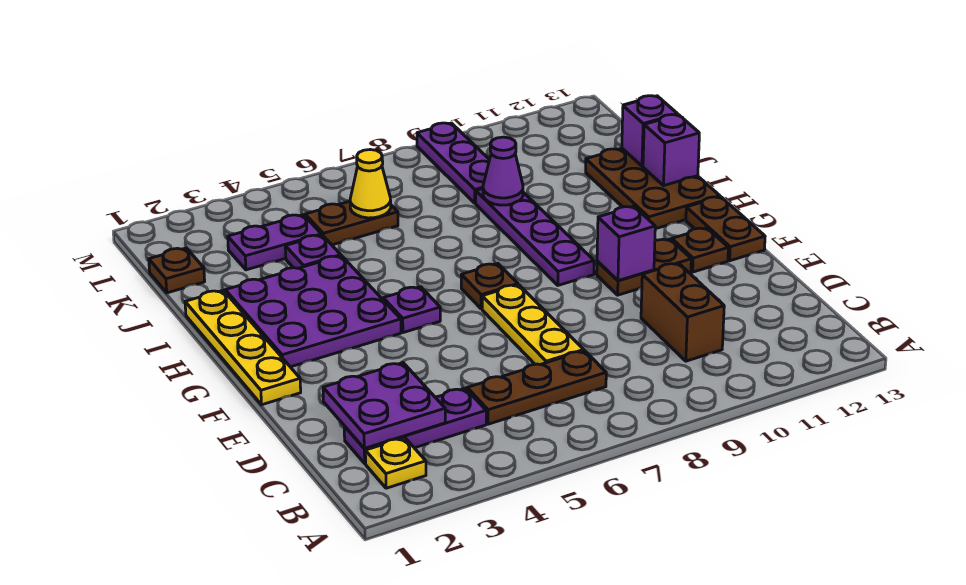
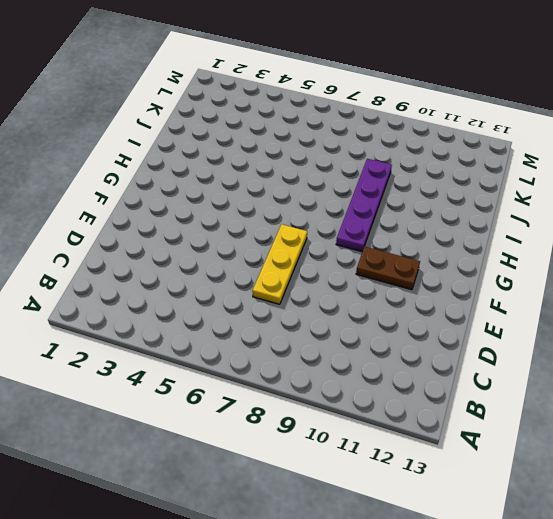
none -> yellow plate B2 level 1
none -> purple plate C2:C4 level 1
none -> brown plate C5:C7 level 1

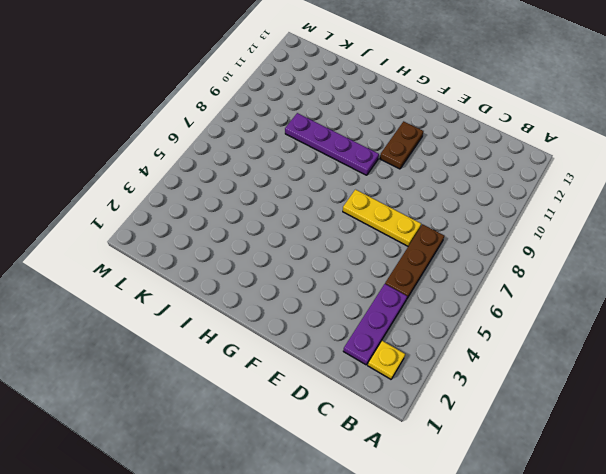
none -> brown brick C10:D10 level 1
none -> yellow plate F1:I1 level 1
none -> brown plate F12 level 1

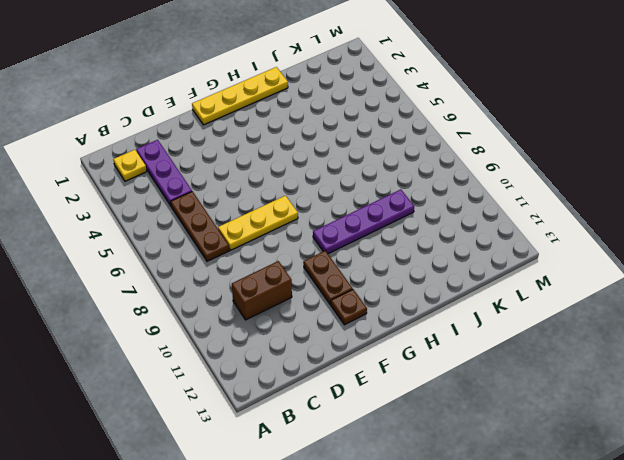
none -> brown plate F13:G13 level 1
none -> purple plate G2:I4 level 1
none -> purple plate G5 level 1

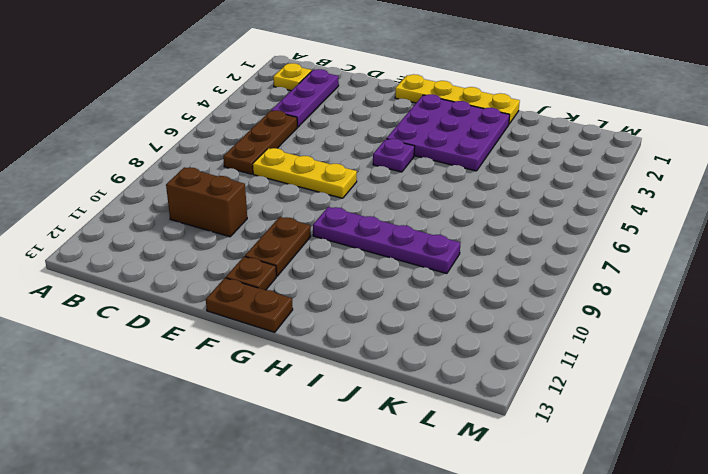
none -> brown plate G7 level 1
none -> brown plate H12:J13 level 1
none -> purple plate J4 level 1

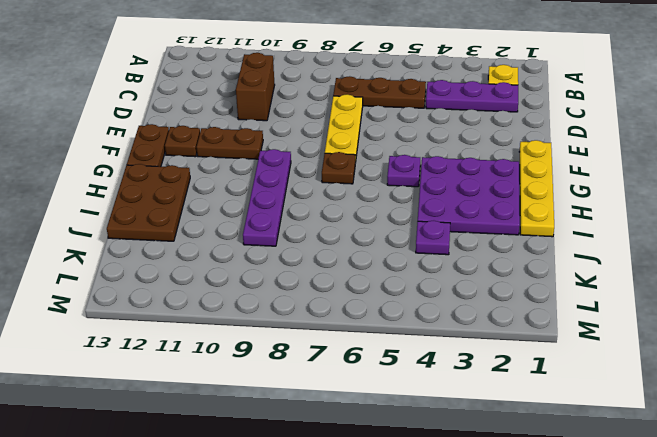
none -> brown plate K1 level 1
none -> purple plate K3:K4 level 1
none -> brown plate K5:K6 level 1

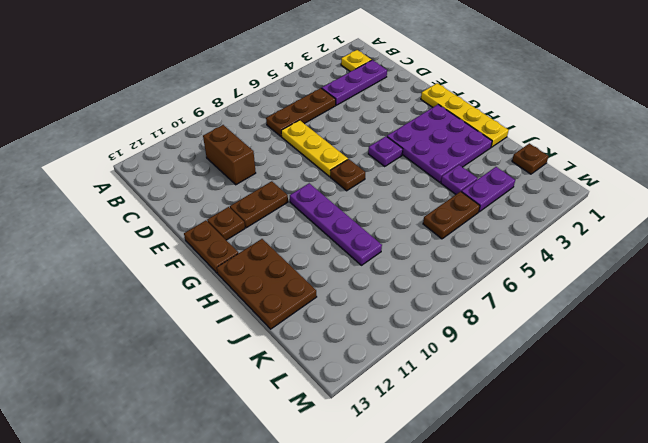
none -> purple plate K9:M9 level 1
none -> purple plate C2:D3 level 2
none -> purple brick F10 level 2

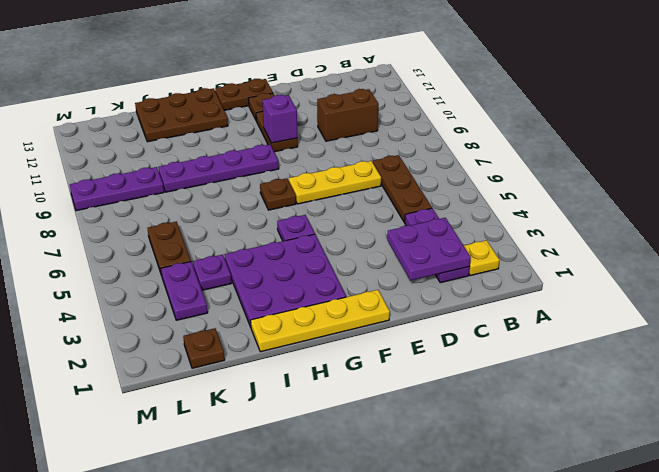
none -> purple brick I13 level 2
none -> purple cone J9 level 2
none -> purple brick J13 level 2

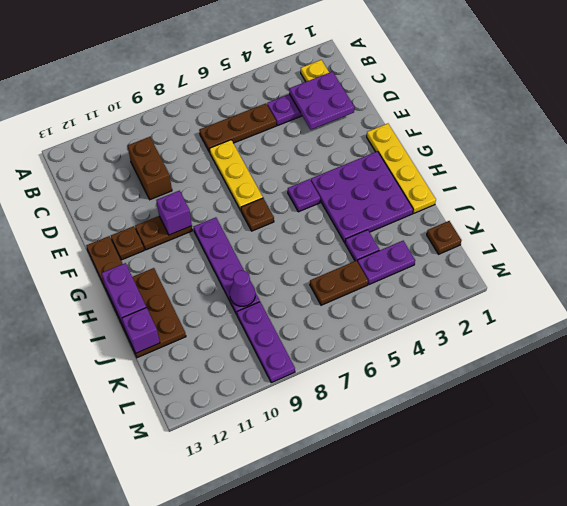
purple brick H13:I13 level 2 -> purple brick I13 level 2
none -> yellow cone K6 level 2

